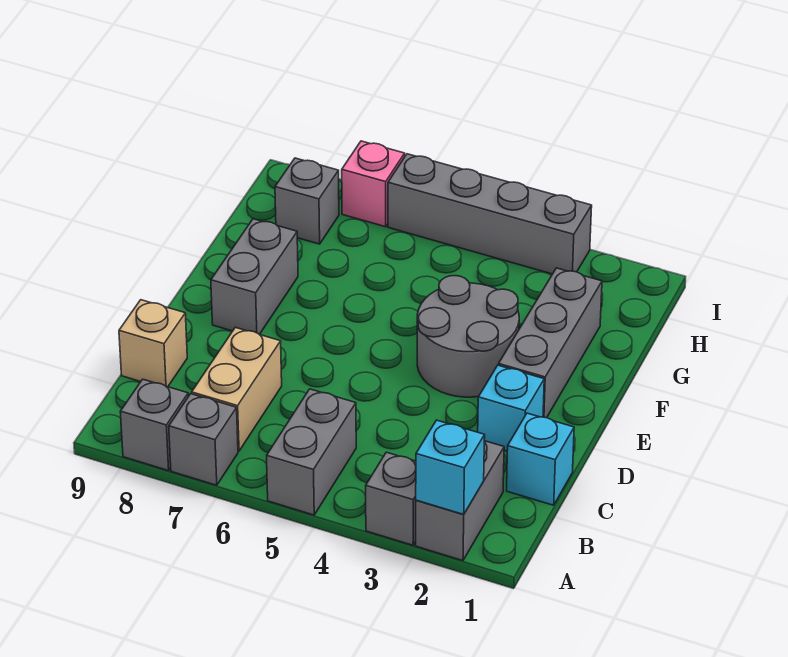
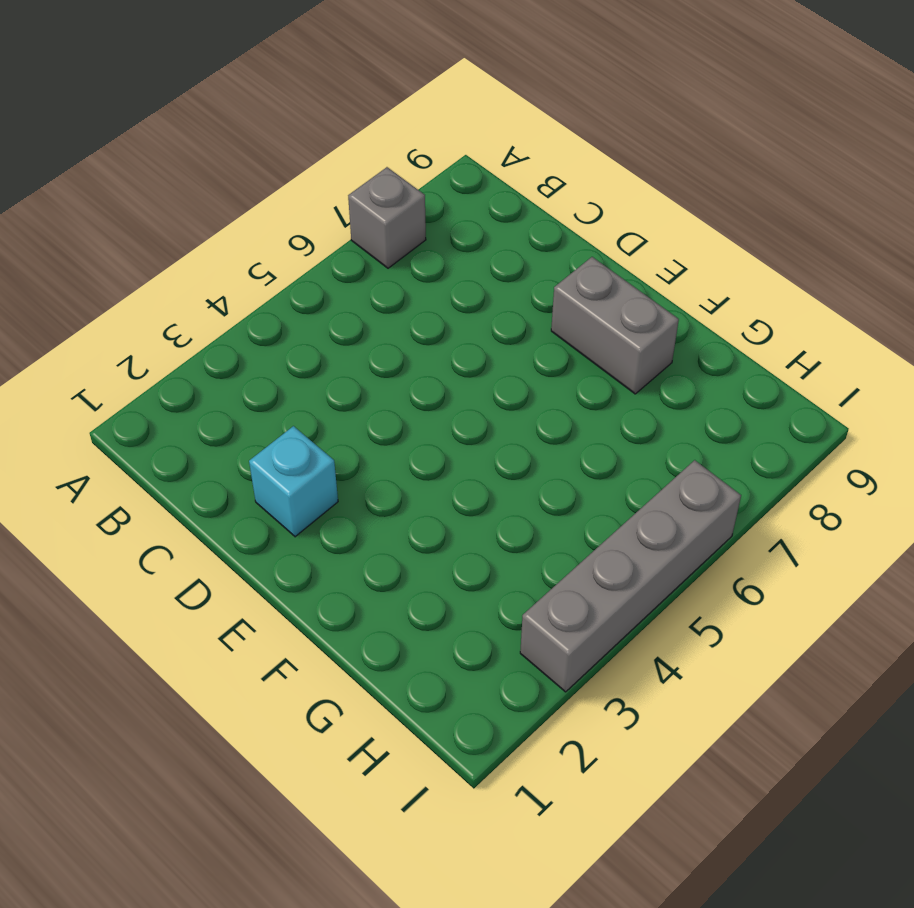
none -> grey brick A2:B2 level 1
none -> grey brick A3 level 1
none -> grey brick A5:B5 level 1

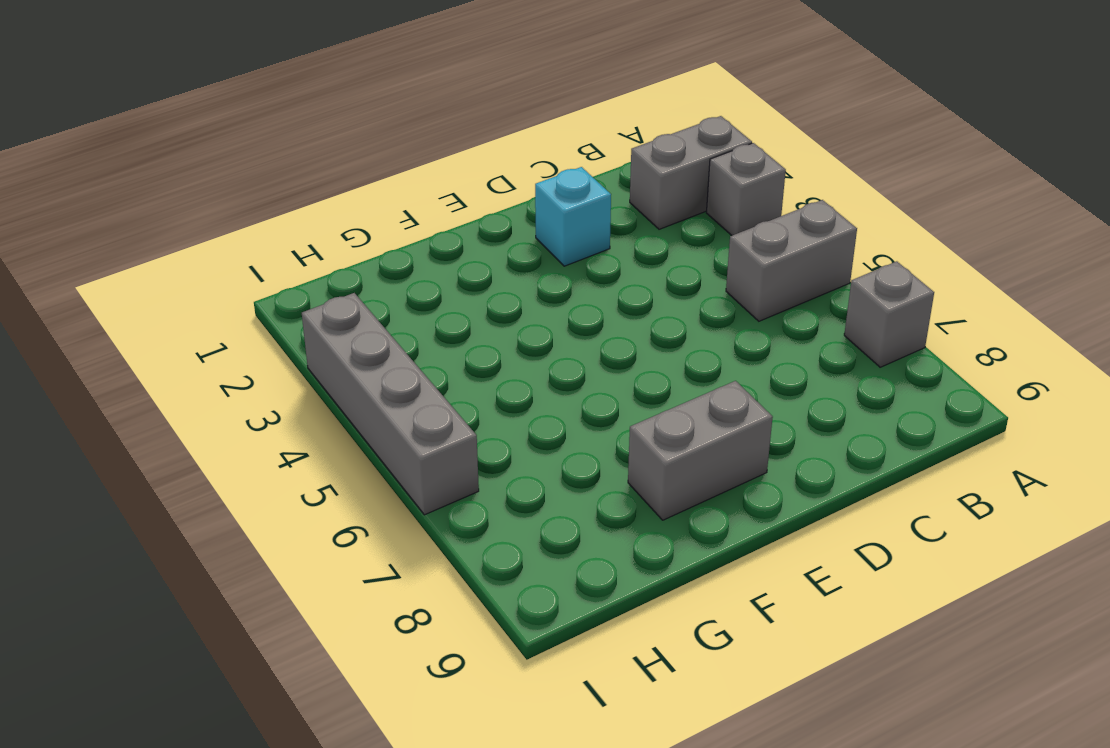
none -> grey brick A8 level 1
none -> tan brick B7:C7 level 1
none -> cyan brick C1 level 1

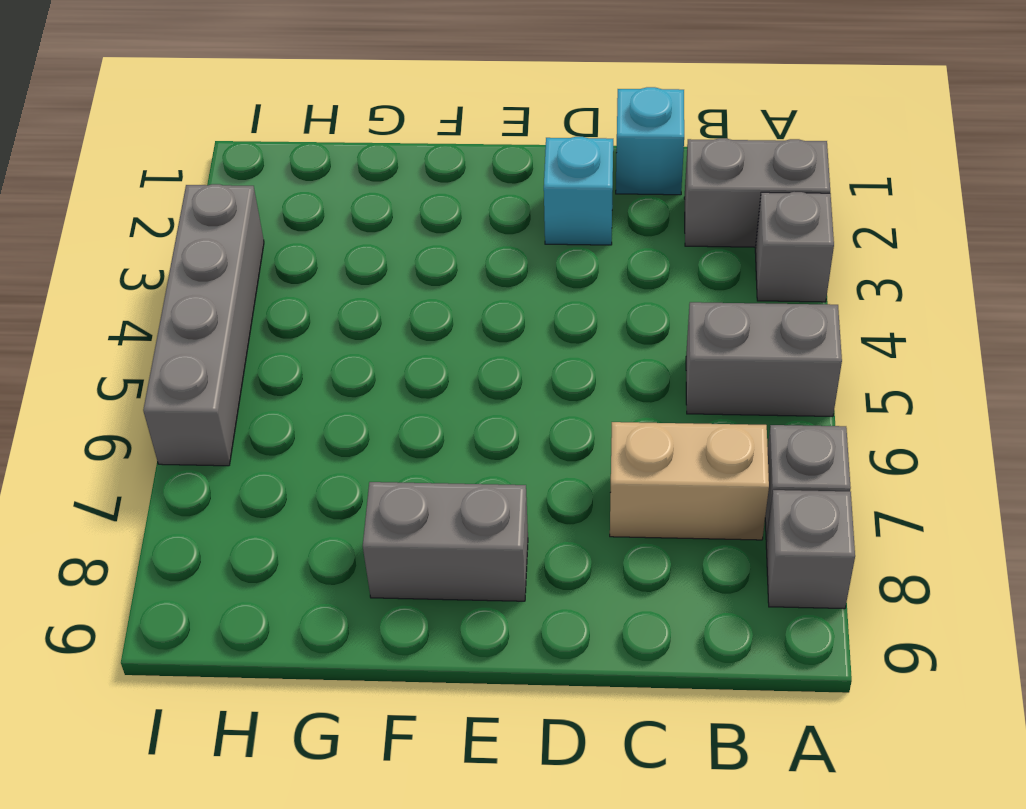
none -> tan brick C9 level 1
none -> grey brick E2:G2 level 1
none -> grey round brick E3:F4 level 1

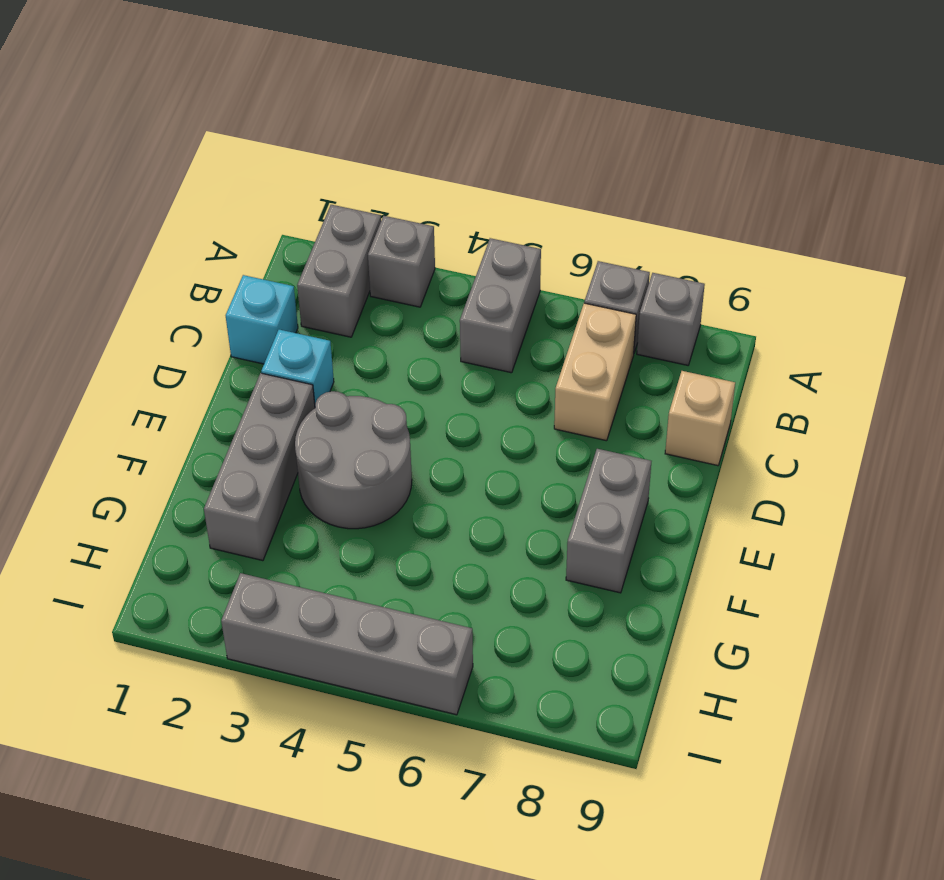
none -> grey brick H8 level 1
none -> pink brick I7 level 1
none -> cyan brick A2 level 2

